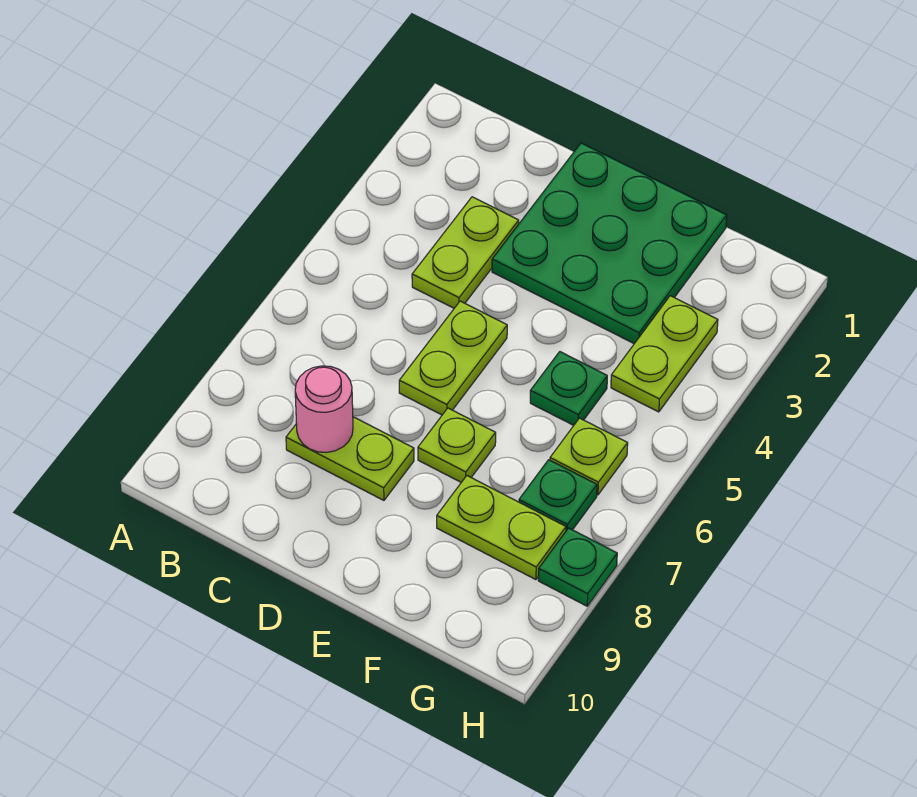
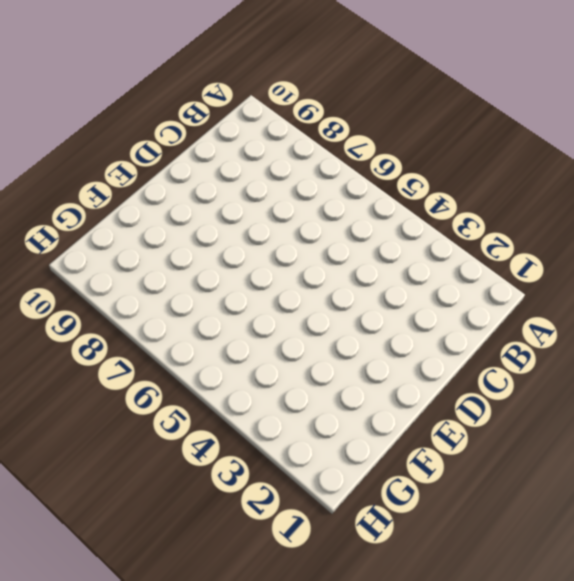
none -> lime plate C3:C4 level 1
none -> lime plate C8:D8 level 1
none -> green plate D1:F3 level 1

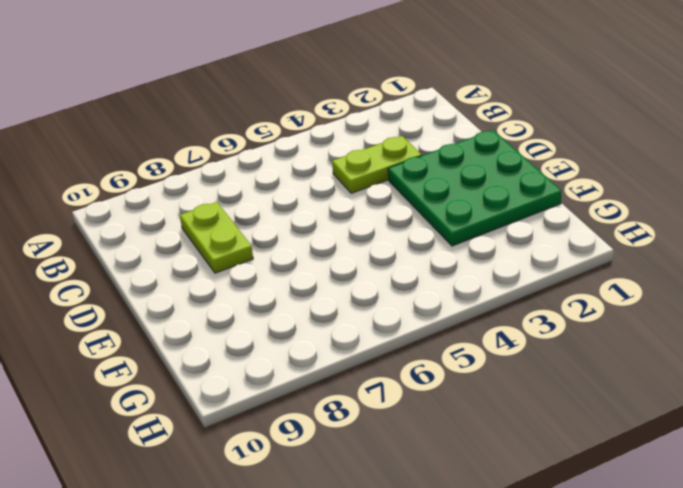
none -> lime plate D5:D6 level 1
none -> lime plate E7 level 1
none -> green plate F5 level 1

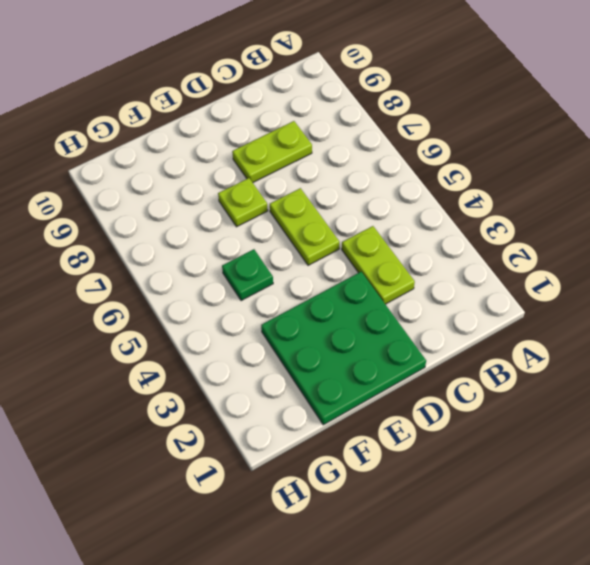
none -> lime plate F8:G8 level 1
none -> lime plate G3:G4 level 1
none -> lime plate G6 level 1

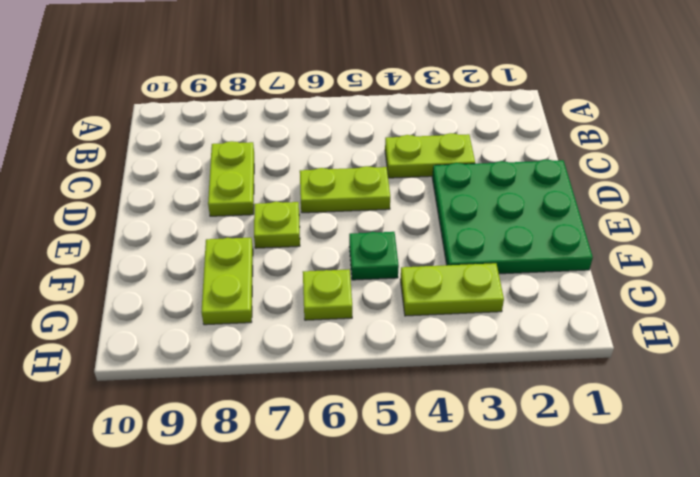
none -> green plate G7 level 1
none -> green plate H8 level 1
none -> pink round brick C8 level 2

